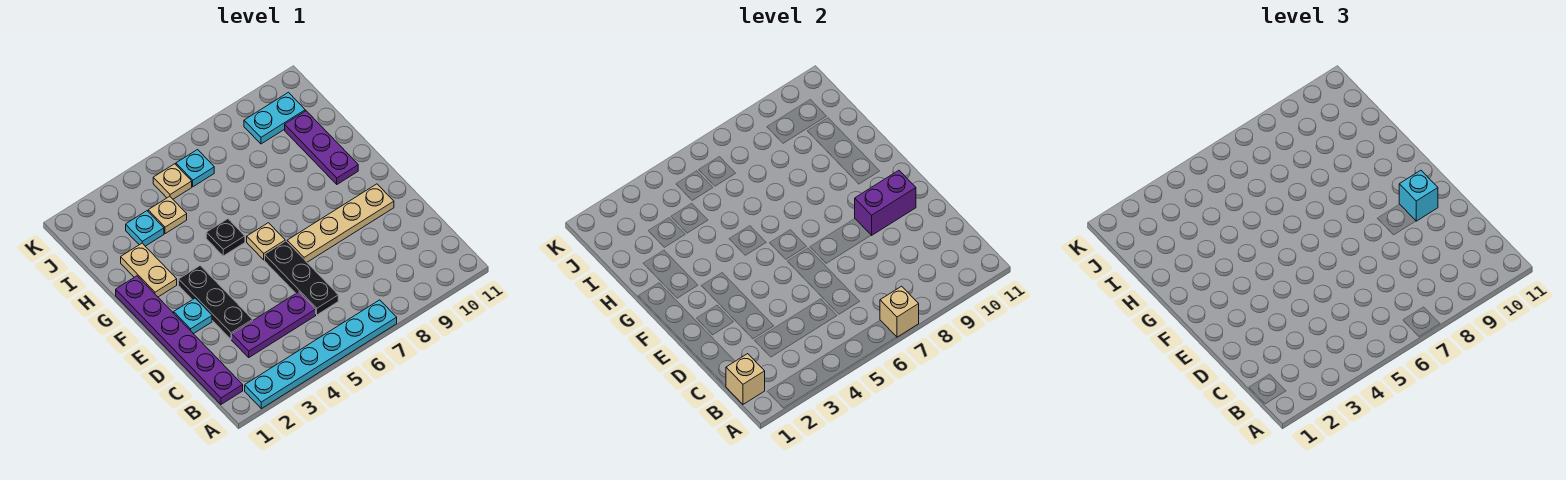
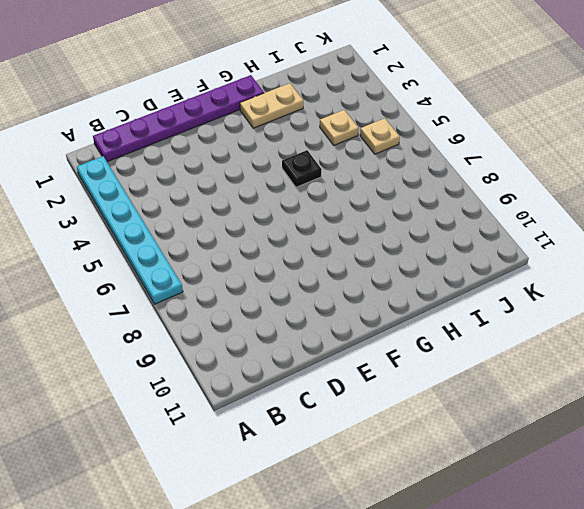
none -> purple plate C3:C5 level 1
none -> black plate C6:E6 level 1
none -> black plate D3:F3 level 1

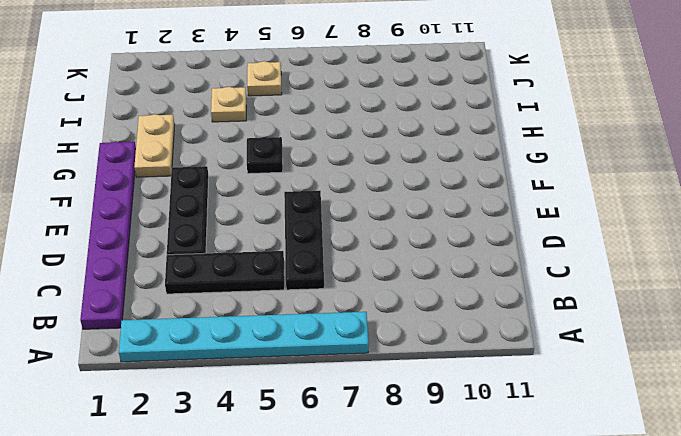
black plate C3:C5 level 1 -> purple plate C3:C5 level 1
none -> cyan plate E2 level 1
none -> tan plate E7:E10 level 1
none -> tan plate F6 level 1

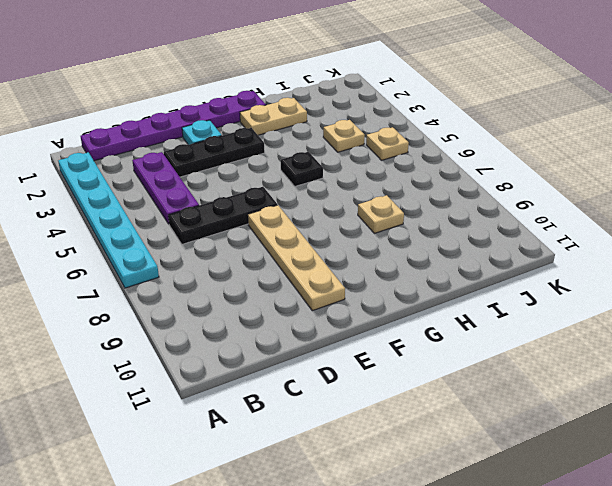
tan plate H8 level 1 -> tan plate F6 level 1
none -> purple plate G10:I10 level 1
none -> cyan plate I3 level 1
none -> cyan plate J6 level 1

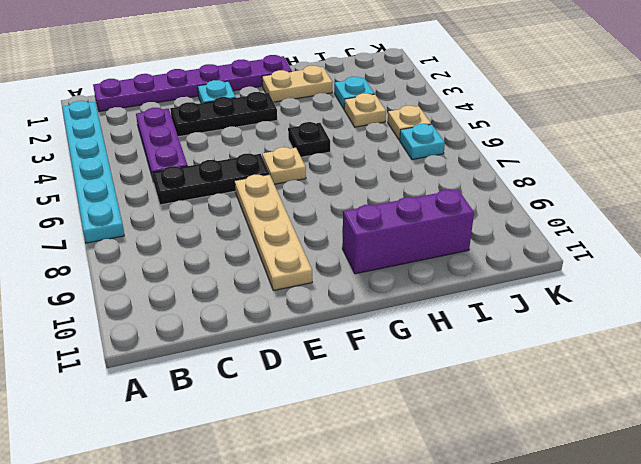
purple brick G10:I10 level 1 -> purple plate G10:I10 level 1
none -> cyan plate J9:J10 level 1
none -> tan brick A7 level 2
none -> tan brick B1 level 2

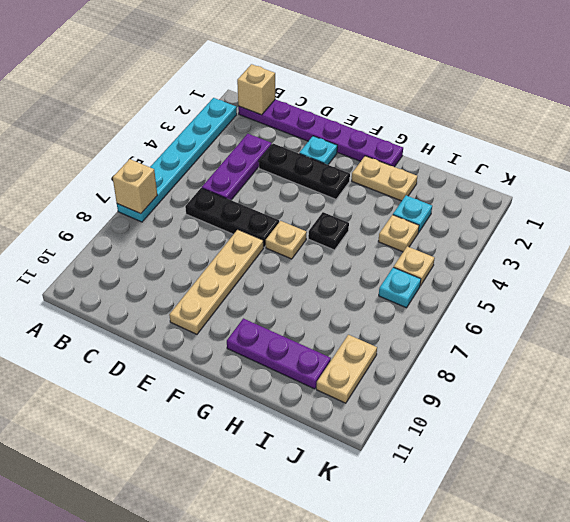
tan plate J9:J10 level 1 -> cyan plate J9:J10 level 1
none -> purple brick E9:E10 level 2
none -> cyan brick E10 level 3

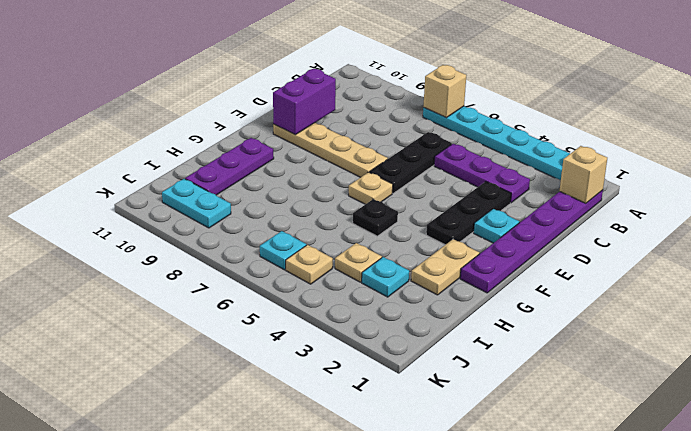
purple brick D10:E10 level 2 -> purple brick E9:E10 level 2
none -> cyan brick E10 level 3

